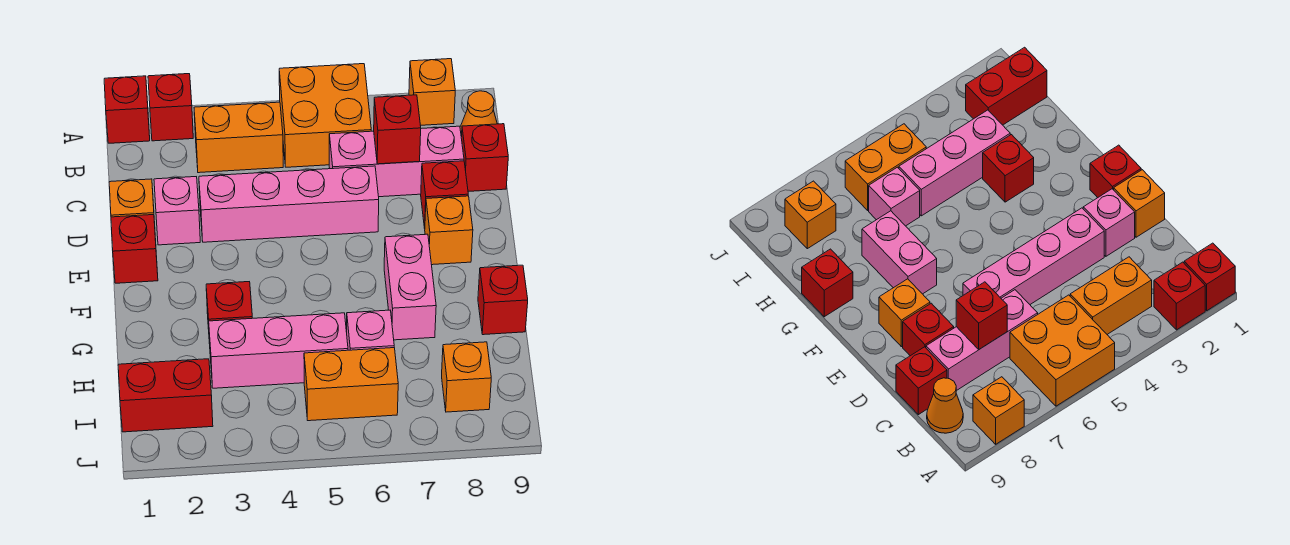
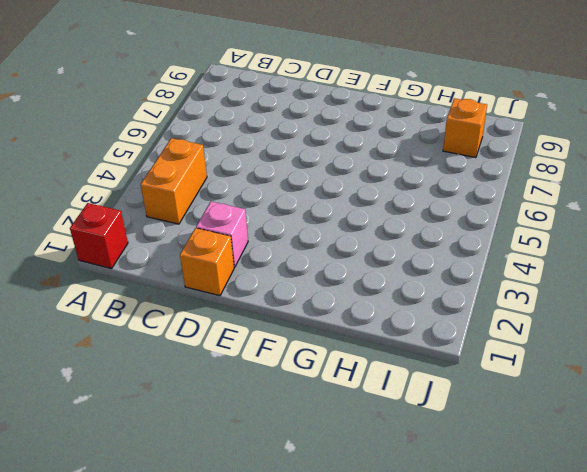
none -> red brick A2 level 1
none -> orange brick A5:B6 level 1
none -> orange brick A8 level 1

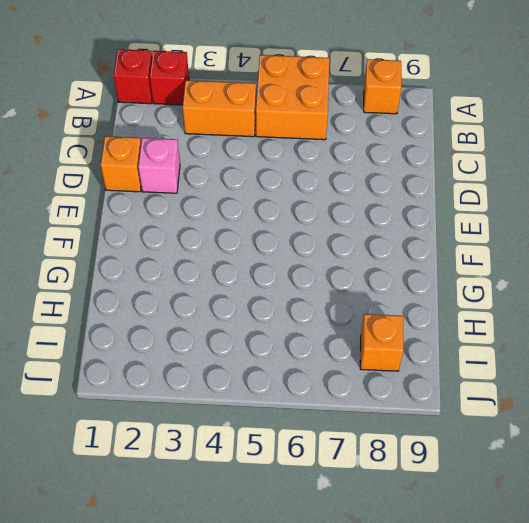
none -> orange cone B9 level 1
none -> pink brick C6:C8 level 1
none -> red brick C9 level 1

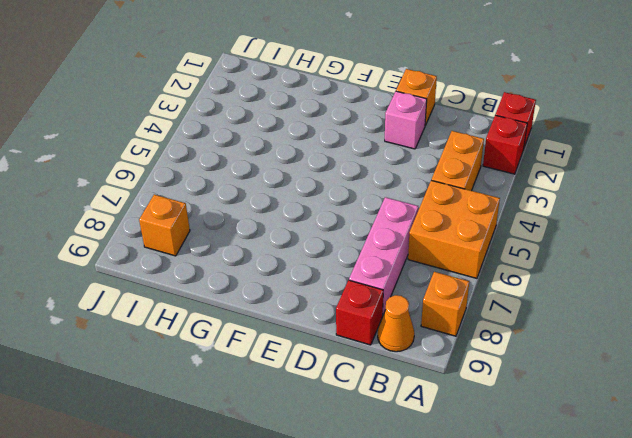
none -> pink brick D3:D6 level 1
none -> red brick D8 level 1
none -> red brick E1 level 1

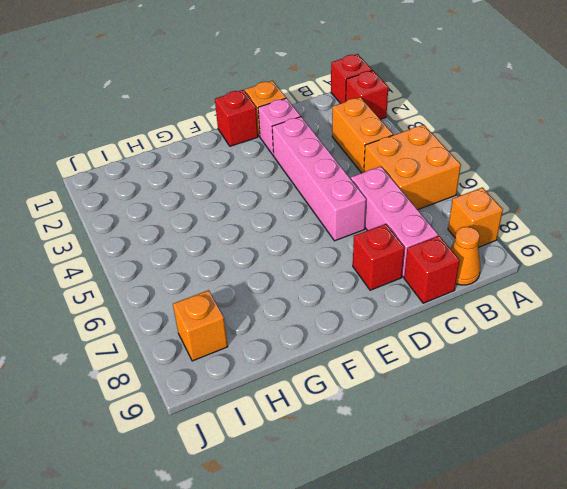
none -> orange brick E8 level 1
none -> pink brick F7:G7 level 1
none -> red brick G3 level 1

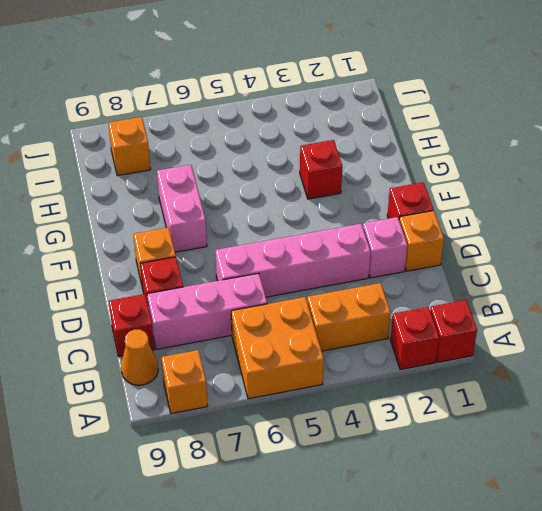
none -> red brick G9 level 1
none -> pink brick H3:H5 level 1
none -> pink brick H6 level 1

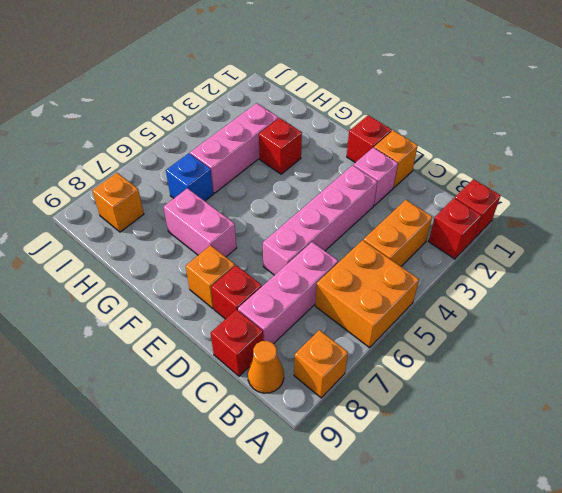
blue brick H6 level 1 -> pink brick H6 level 1
none -> red brick G9 level 1
none -> red brick I1:I2 level 1
none -> orange brick I5:I6 level 1

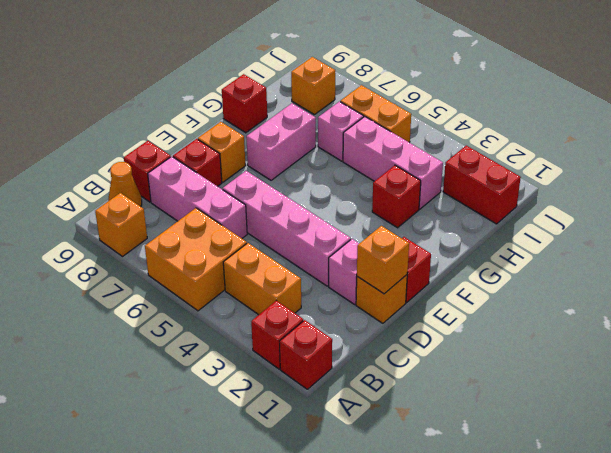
orange brick D1 level 2 -> none
none -> red brick C7 level 2

